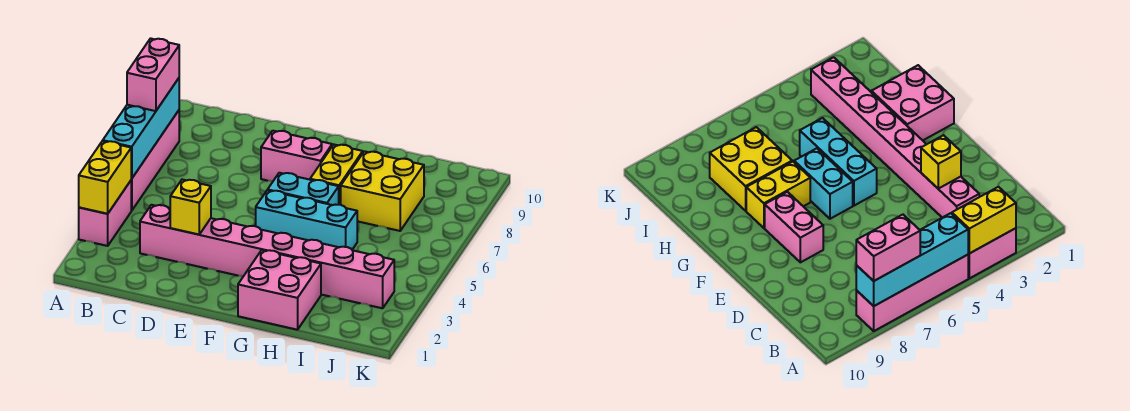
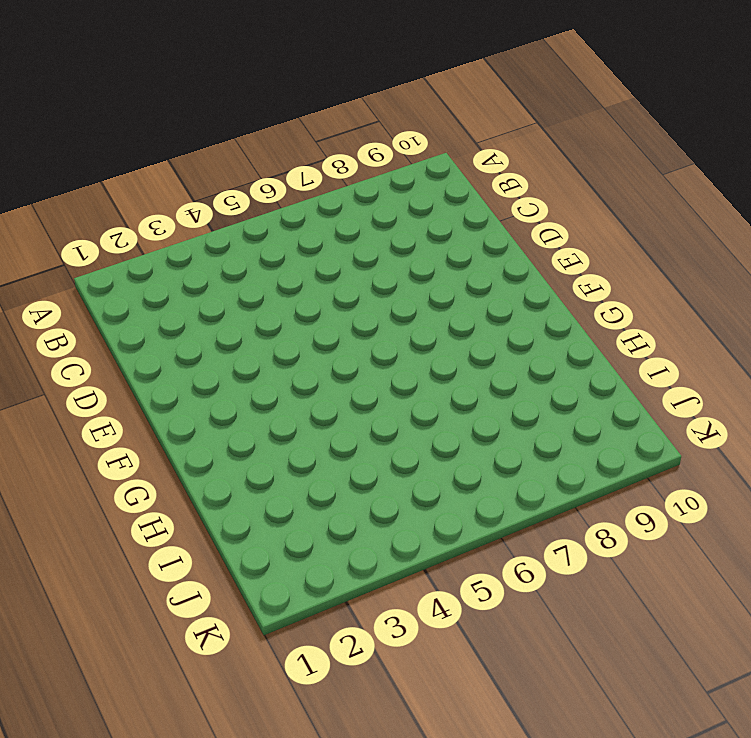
none -> pink brick A3:A4 level 1
none -> pink brick A5:A8 level 1
none -> pink brick C3:J3 level 1

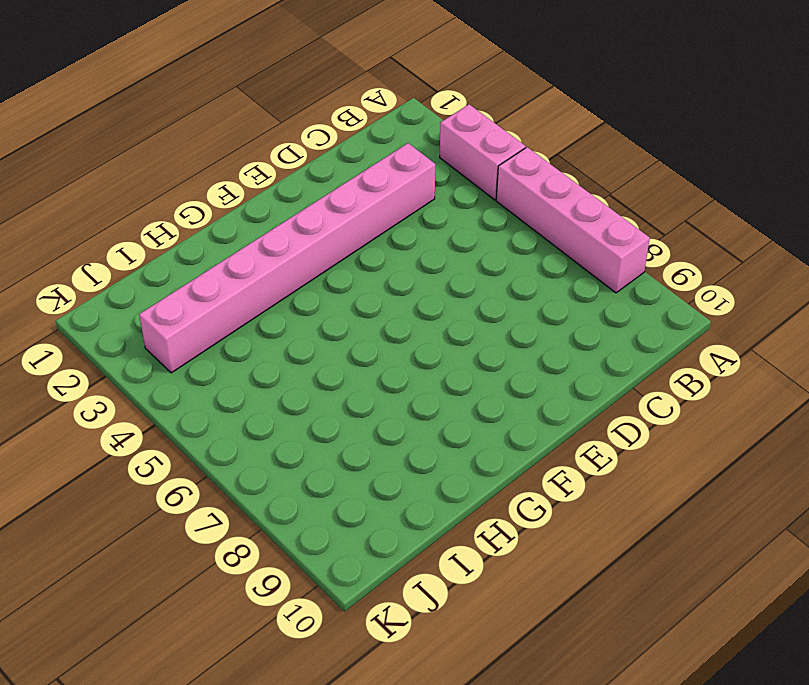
none -> pink brick E8:F8 level 1
none -> cyan brick F5:H5 level 1
none -> cyan brick F6:G6 level 1

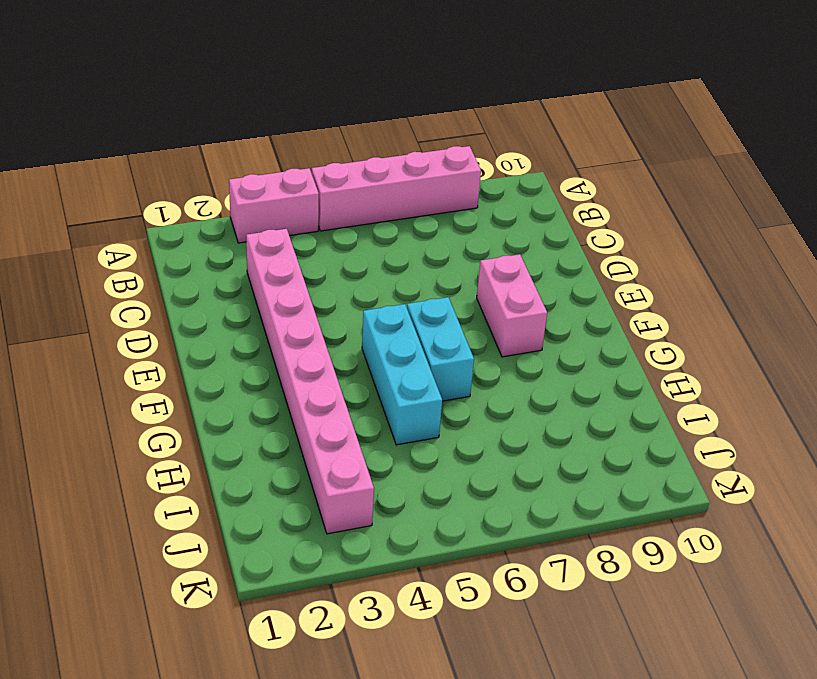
none -> pink brick G1:H2 level 1
none -> yellow brick G7:G8 level 1
none -> yellow brick H7:I8 level 1

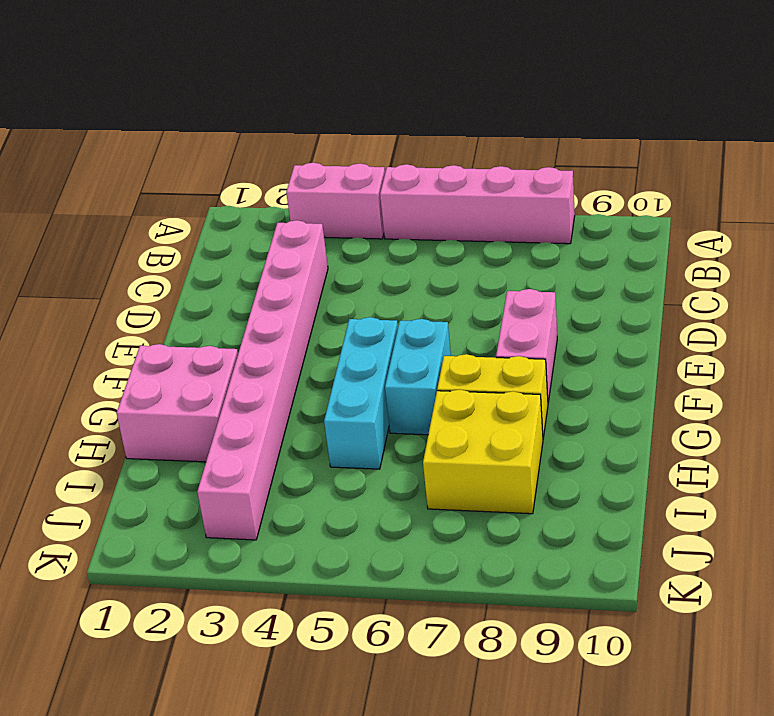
none -> yellow brick A3:A4 level 2
none -> cyan brick A5:A8 level 2
none -> yellow brick D3 level 2

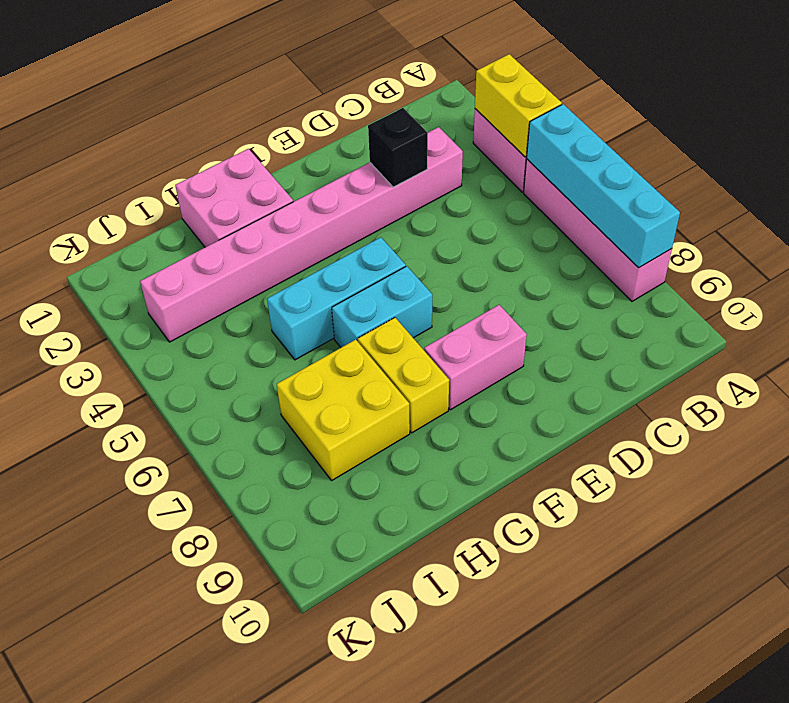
black brick D3 level 2 -> yellow brick D3 level 2
none -> pink brick A7:A8 level 3

